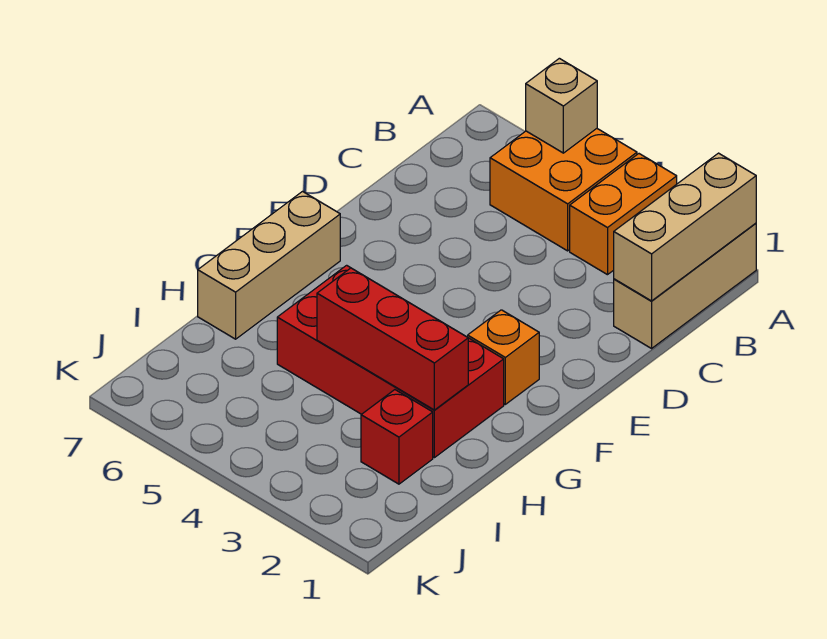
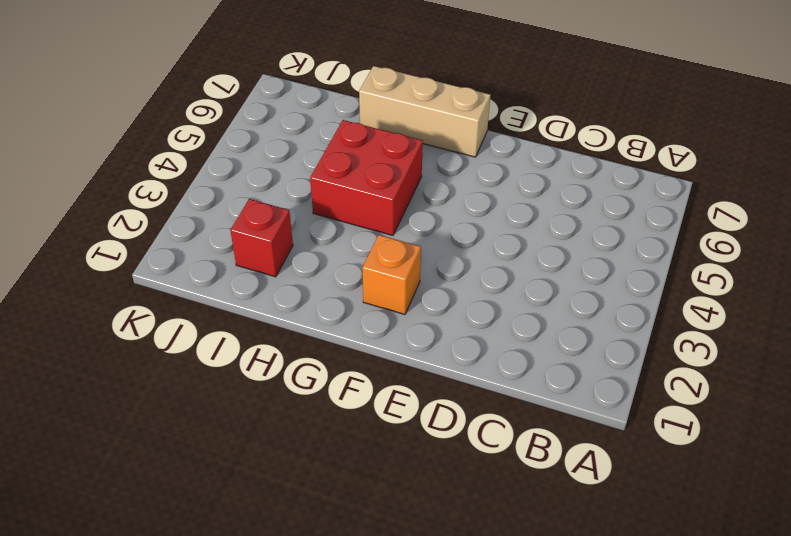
red brick G4:H5 level 1 -> red brick G2:H5 level 1
none -> tan brick A1:C1 level 1
none -> orange brick A3:B3 level 1

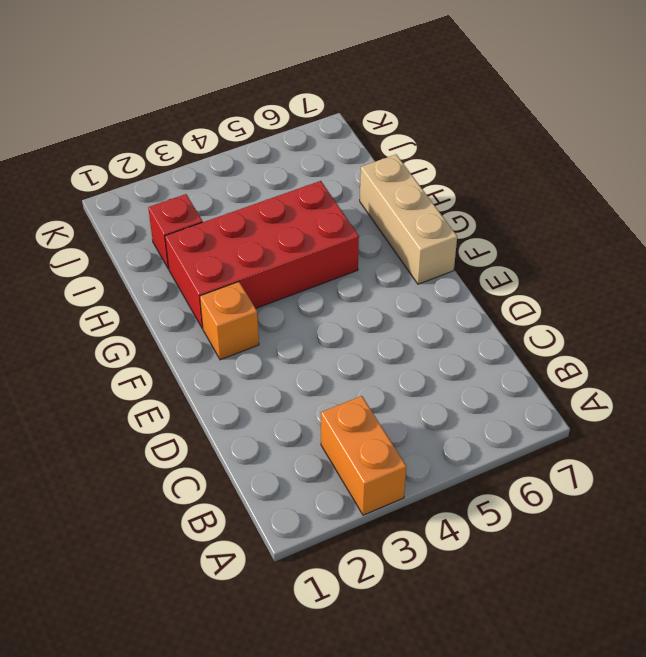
none -> tan brick A1:C1 level 1
none -> orange brick A4:B5 level 1

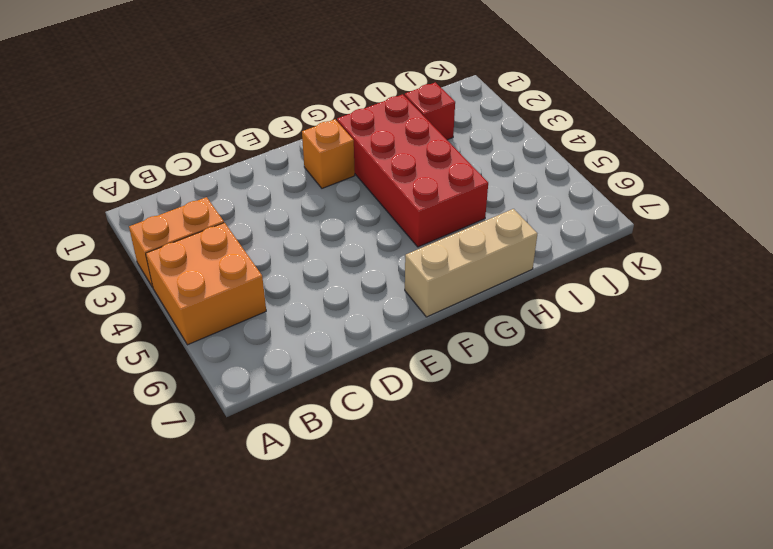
none -> tan brick A1:C1 level 1
none -> tan brick A1:C1 level 2

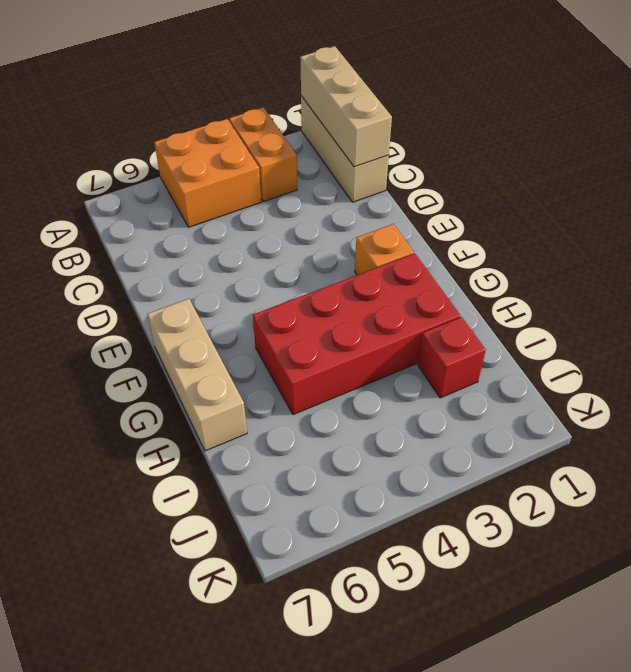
none -> tan brick A5 level 2
none -> red brick H2:H4 level 2

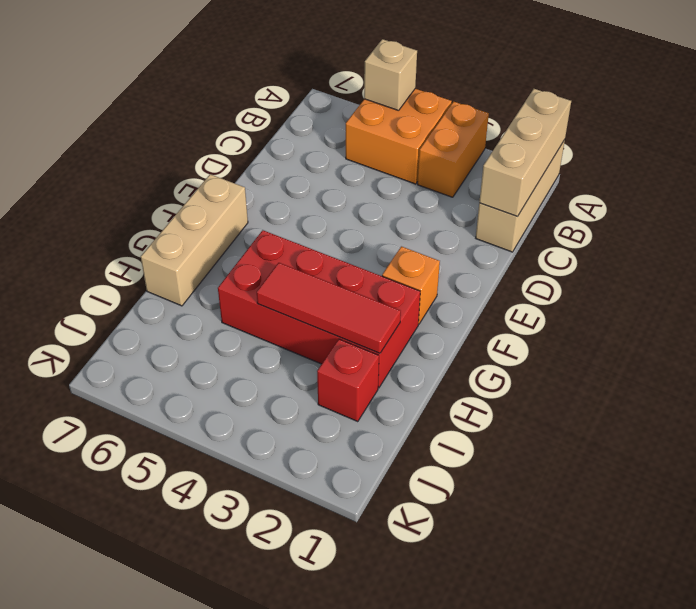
red tile H2:H4 level 2 -> red brick H2:H4 level 2

